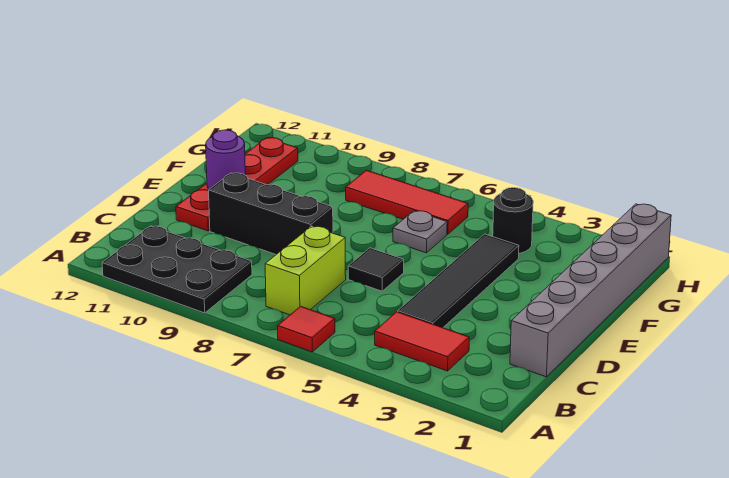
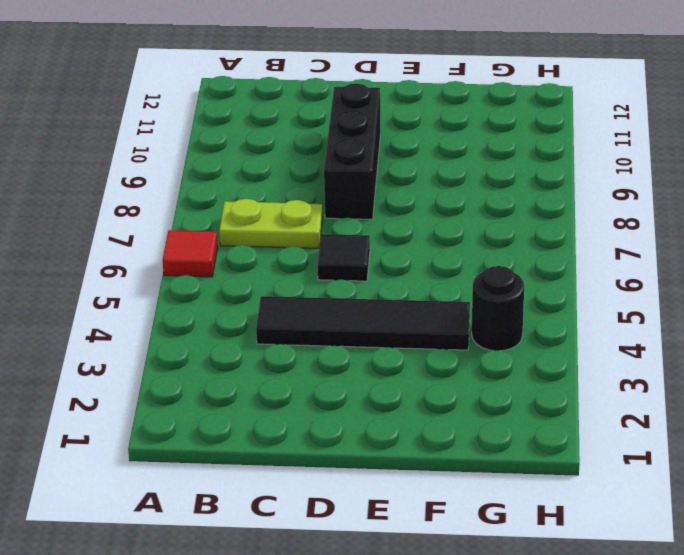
lime plate B7:C7 level 1 -> lime brick B7:C7 level 1
none -> black plate A9:B11 level 1
none -> red tile B3:B4 level 1
none -> grey brick C1:H1 level 1

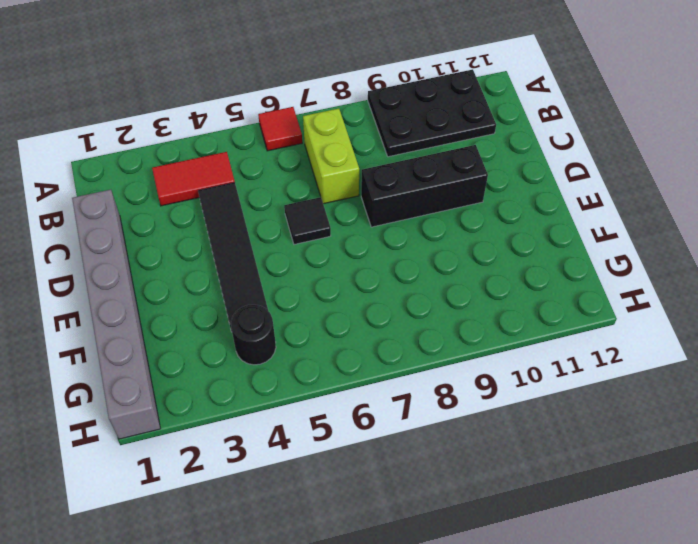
none -> red plate D11:G11 level 1
none -> grey plate F6 level 1
none -> red tile G6:G8 level 1

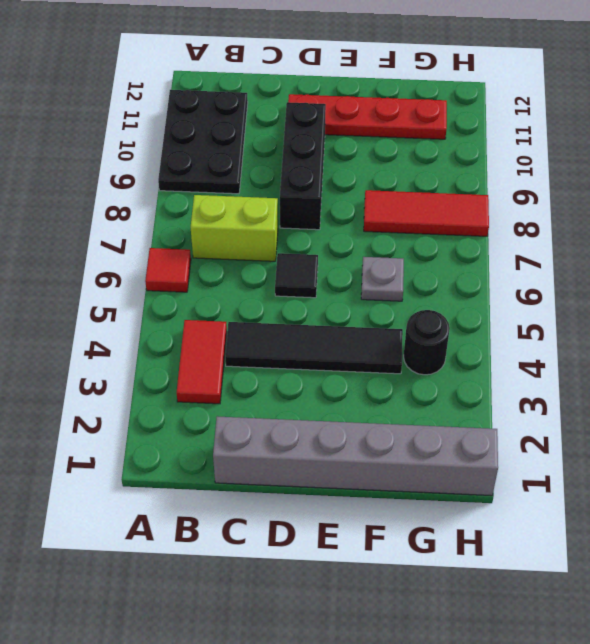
red tile F8:H8 level 1 -> red tile G6:G8 level 1
none -> purple round brick E11 level 2

